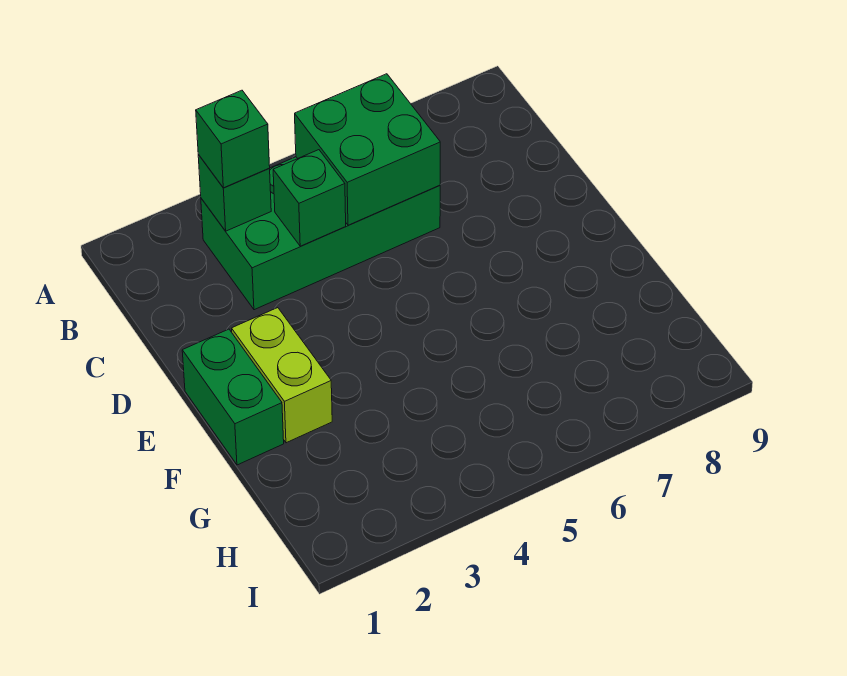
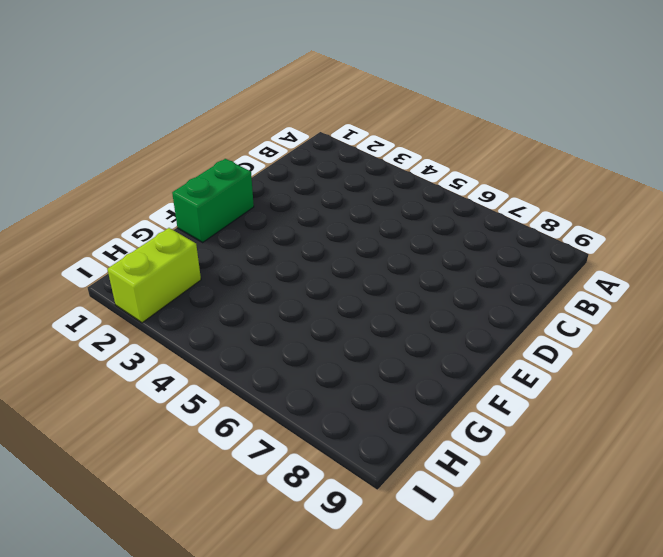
lime brick H2:I2 level 1 -> lime brick E2:F2 level 1
none -> green brick B3:C6 level 1
none -> green brick B3 level 2

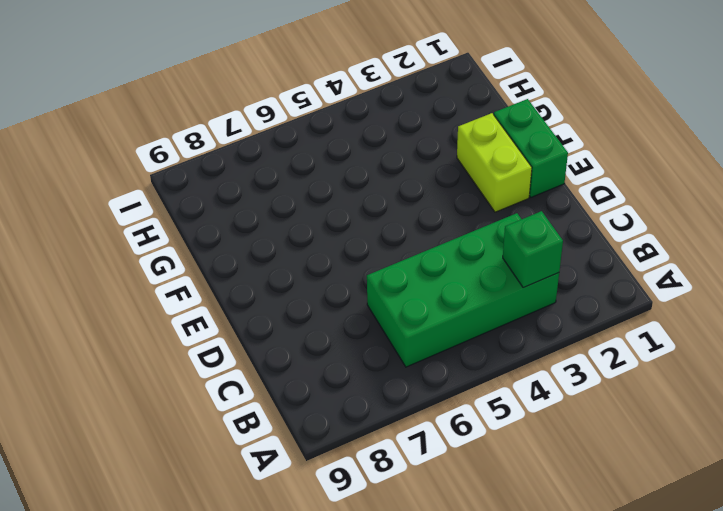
none -> green brick B5:C6 level 2
none -> green brick C4 level 2

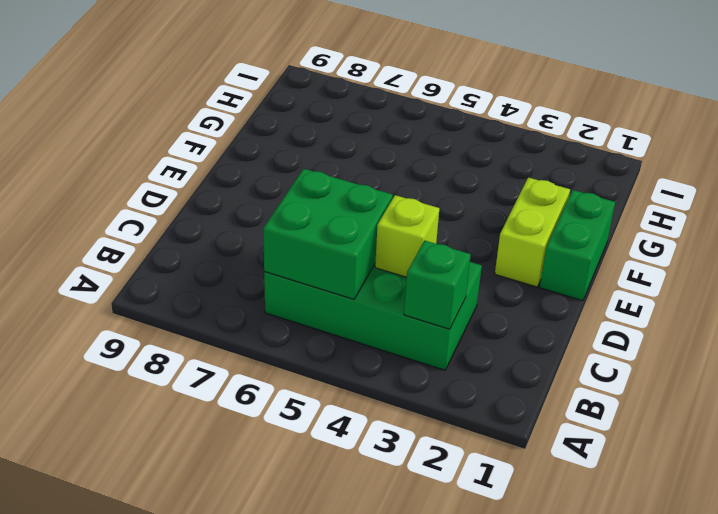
lime brick C4 level 2 -> green brick C4 level 2
none -> green brick B3 level 3

